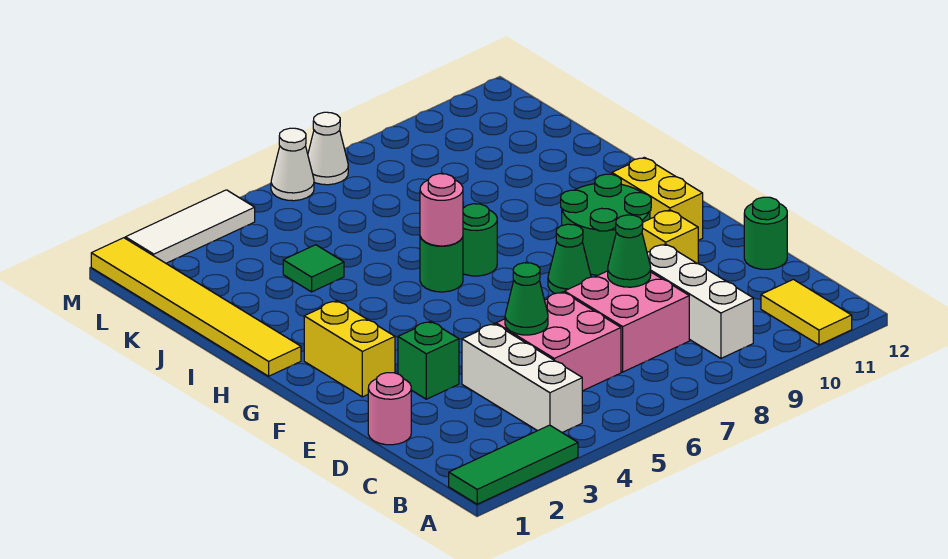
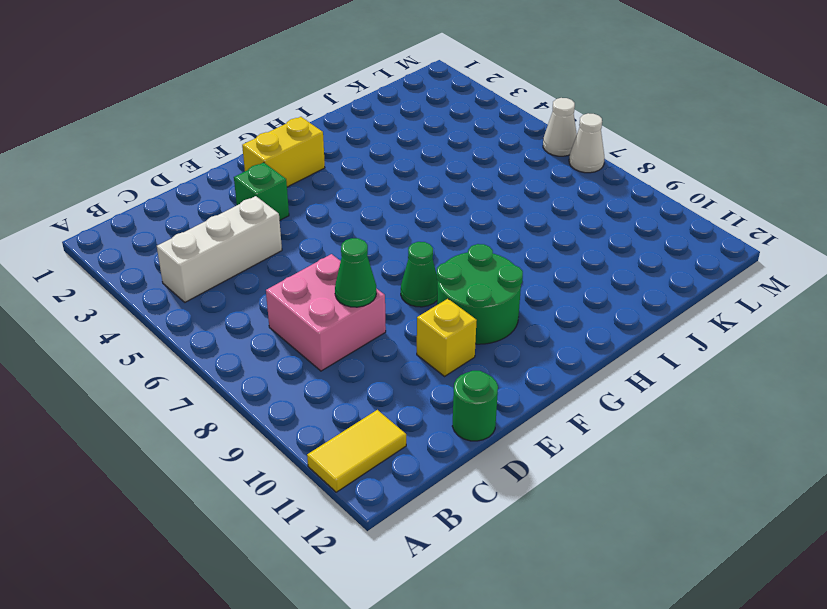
none -> green tile A1:A3 level 1
none -> white brick B9:D9 level 1
none -> pink brick C5:D6 level 1

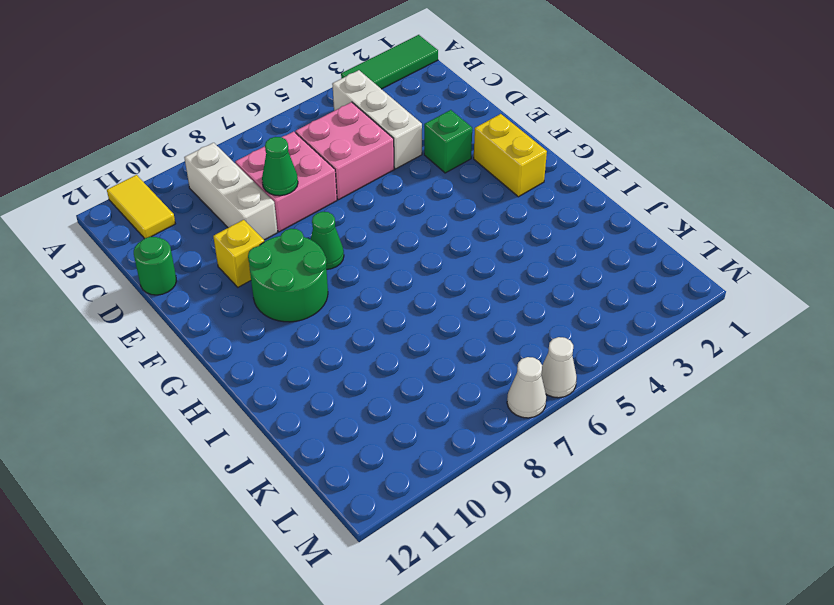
none -> pink round brick D1 level 1
none -> yellow brick F11:G11 level 1
none -> yellow tile H1:M1 level 1

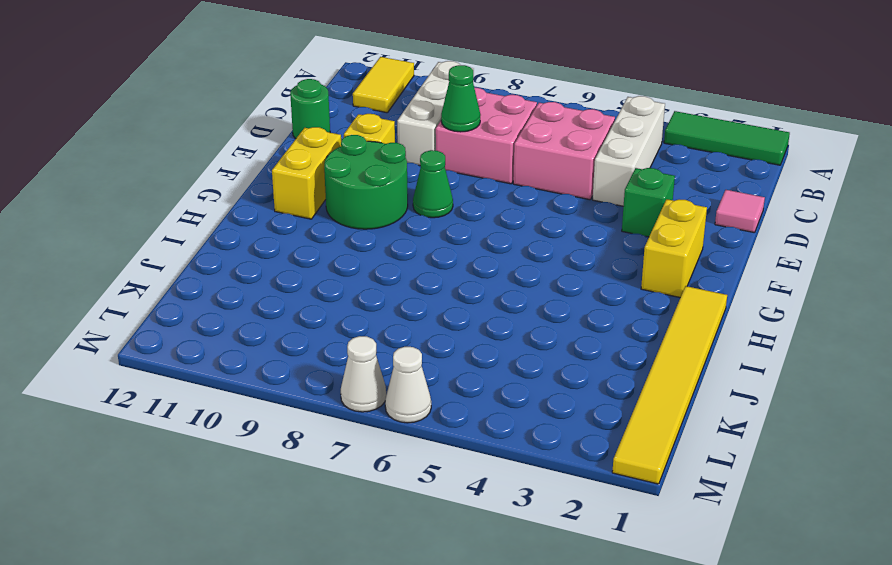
pink tile D1 level 1 -> pink round brick D1 level 1
none -> green round brick H6 level 1
none -> green round brick H7 level 1
none -> green tile J4 level 1

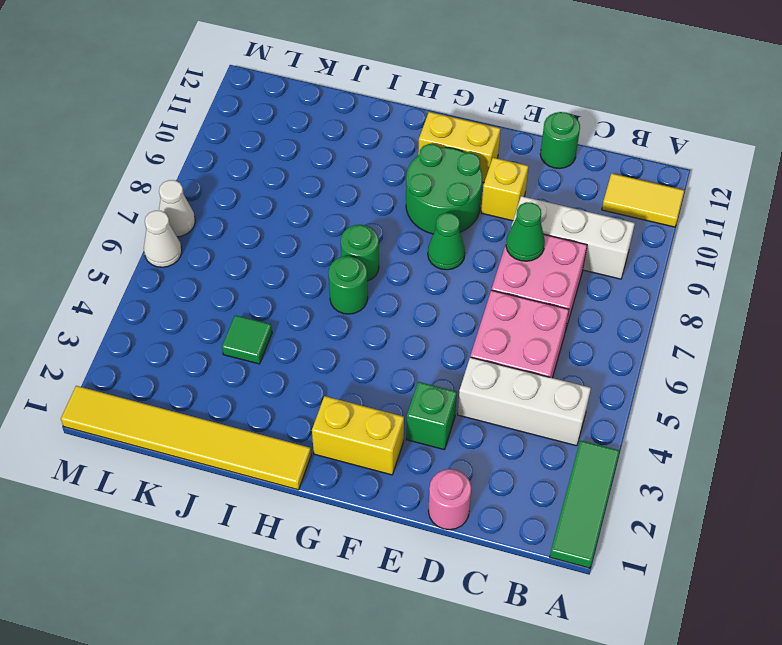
none -> white tile M2:M4 level 1
none -> green cone D5 level 2
none -> pink round brick H6 level 2

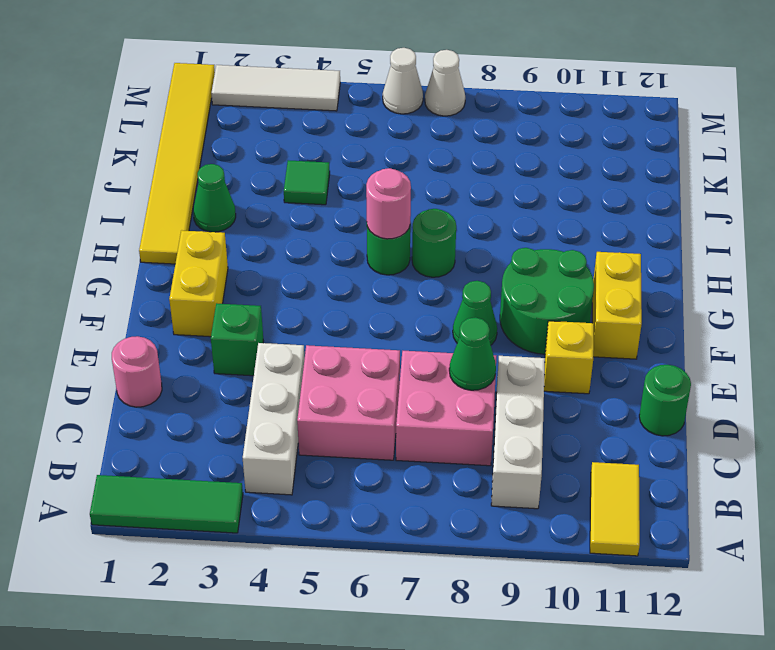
green cone I2 level 1 -> green cone D5 level 2

